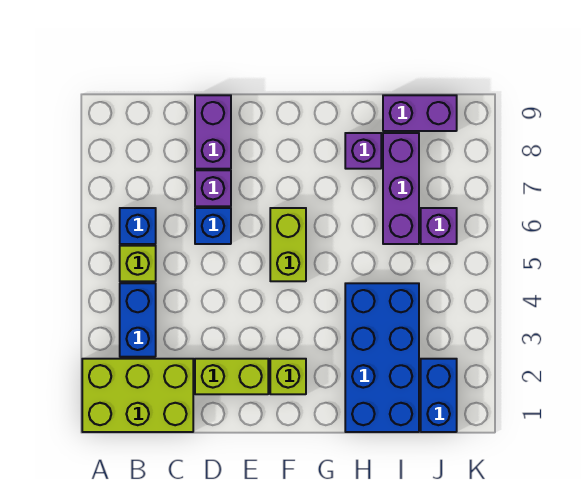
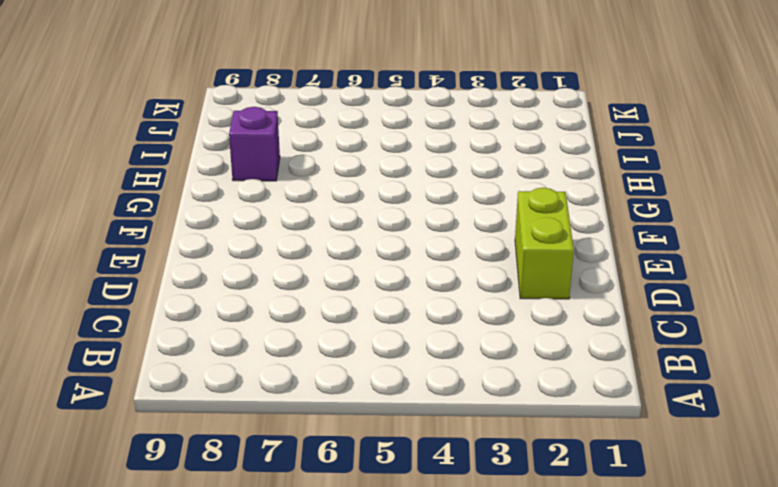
none -> lime brick A1:C2 level 1
none -> blue brick B3:B4 level 1
none -> lime brick B5 level 1

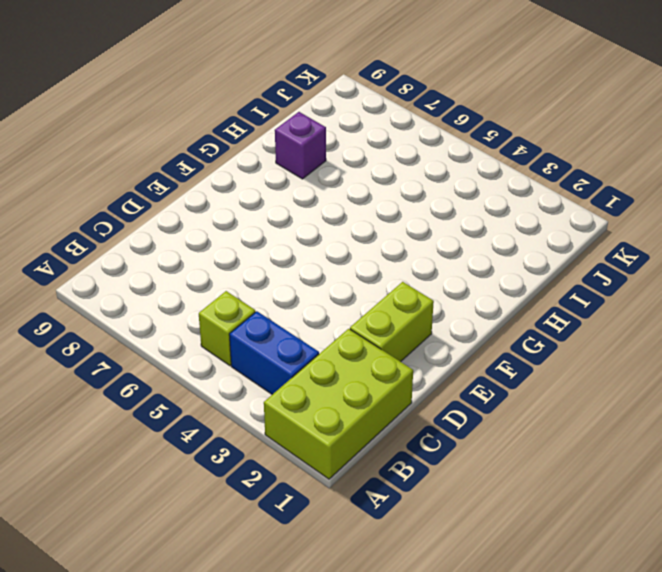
none -> blue brick B6 level 1
none -> blue brick D6 level 1
none -> purple brick D7 level 1

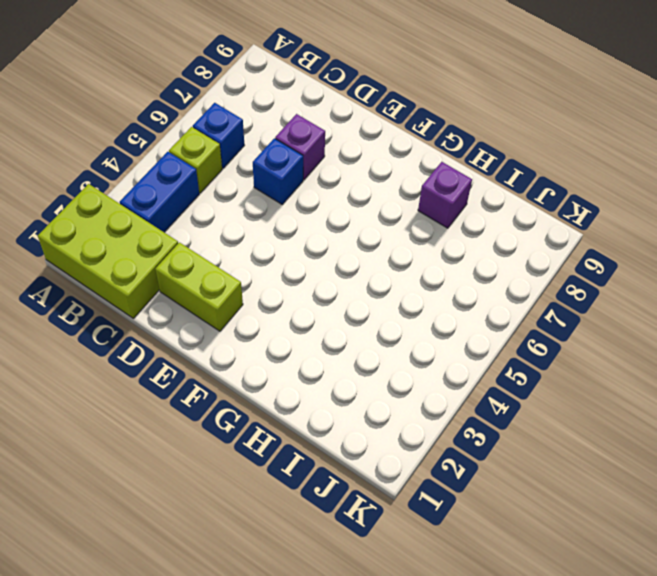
none -> purple brick D8:D9 level 1
none -> lime brick F2 level 1
none -> lime brick F5:F6 level 1

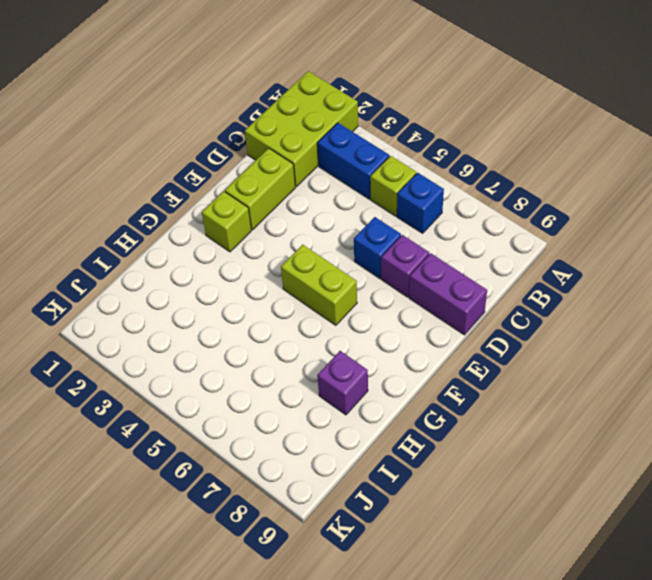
none -> blue brick H1:I4 level 1
none -> purple brick I6:I8 level 1
none -> purple brick I9:J9 level 1

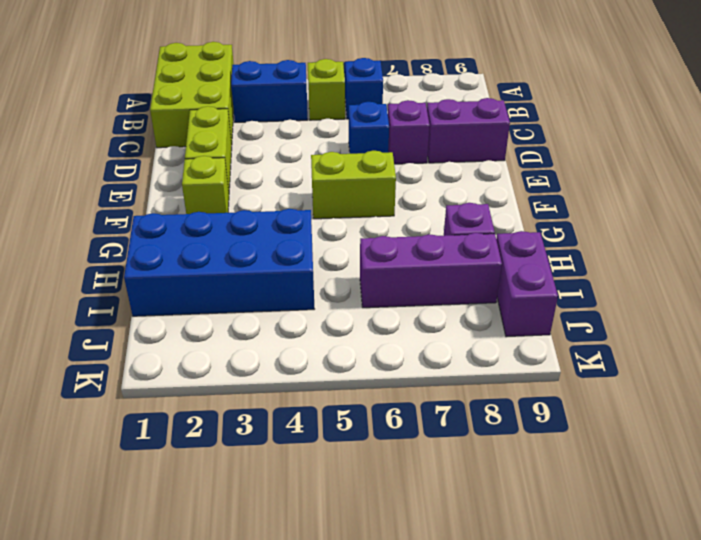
none -> blue brick J1:J2 level 1
none -> purple brick J6 level 1

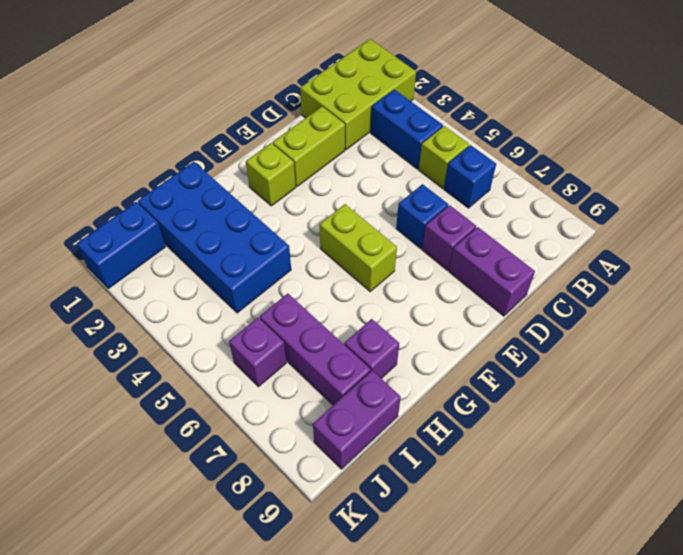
blue brick J1:K1 level 1 -> blue brick J1:J2 level 1

